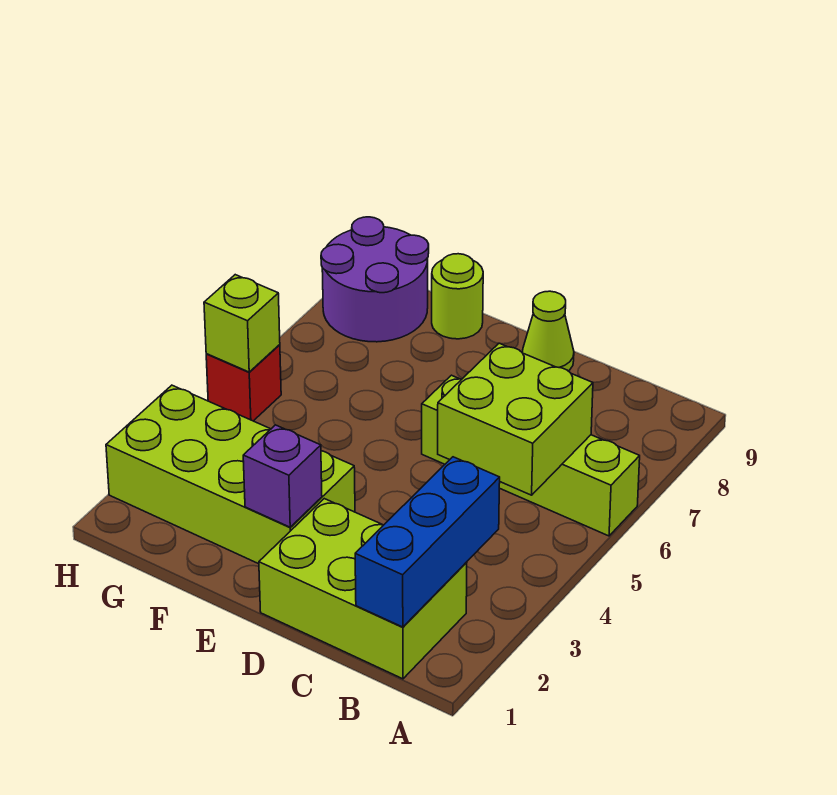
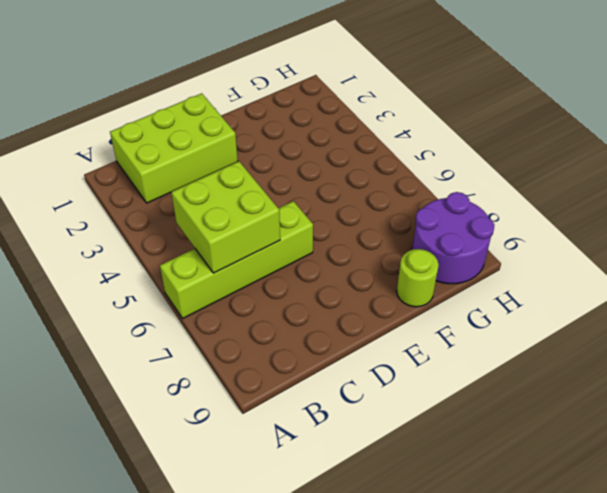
none -> lime cone D9 level 1
none -> lime brick E2:H3 level 1

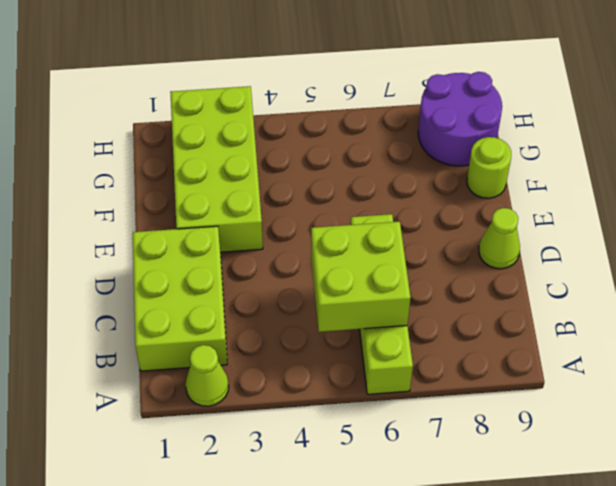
lime cone A2 level 1 -> none
none -> red brick H5 level 1
none -> blue brick B1:B3 level 2

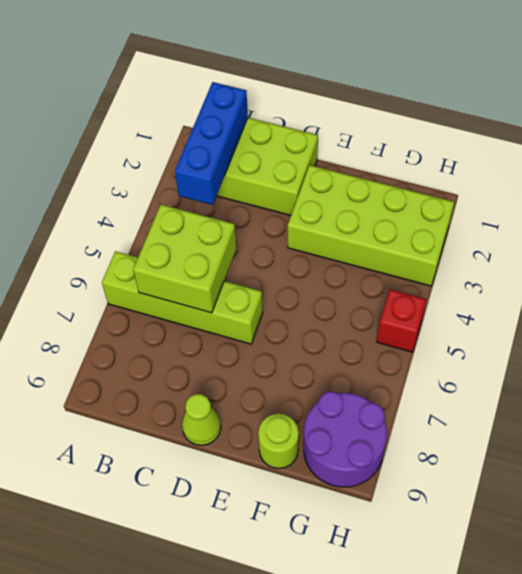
none -> purple brick E2 level 2
none -> lime brick H5 level 2

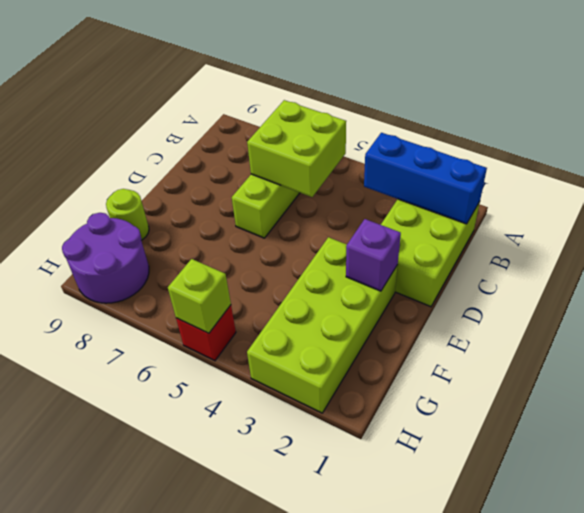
none -> lime cone D9 level 1

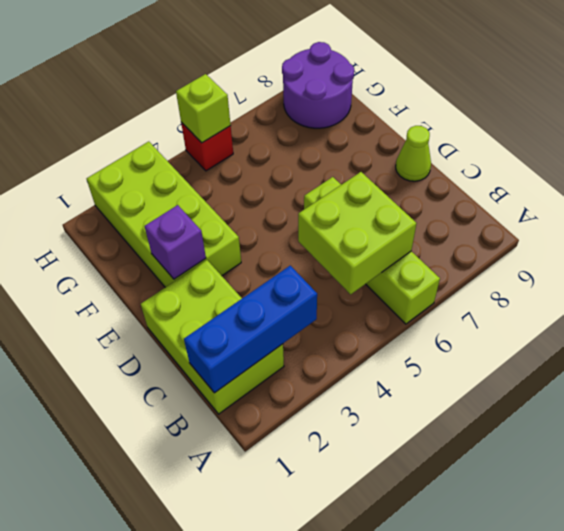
none -> lime round brick F9 level 1

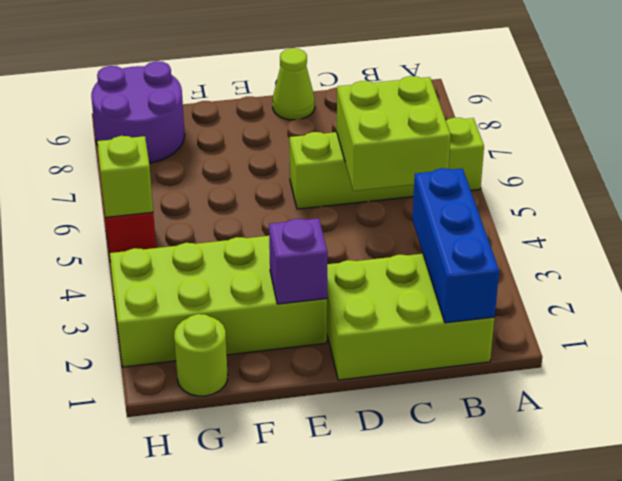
lime round brick G1 level 1 -> lime round brick F9 level 1

